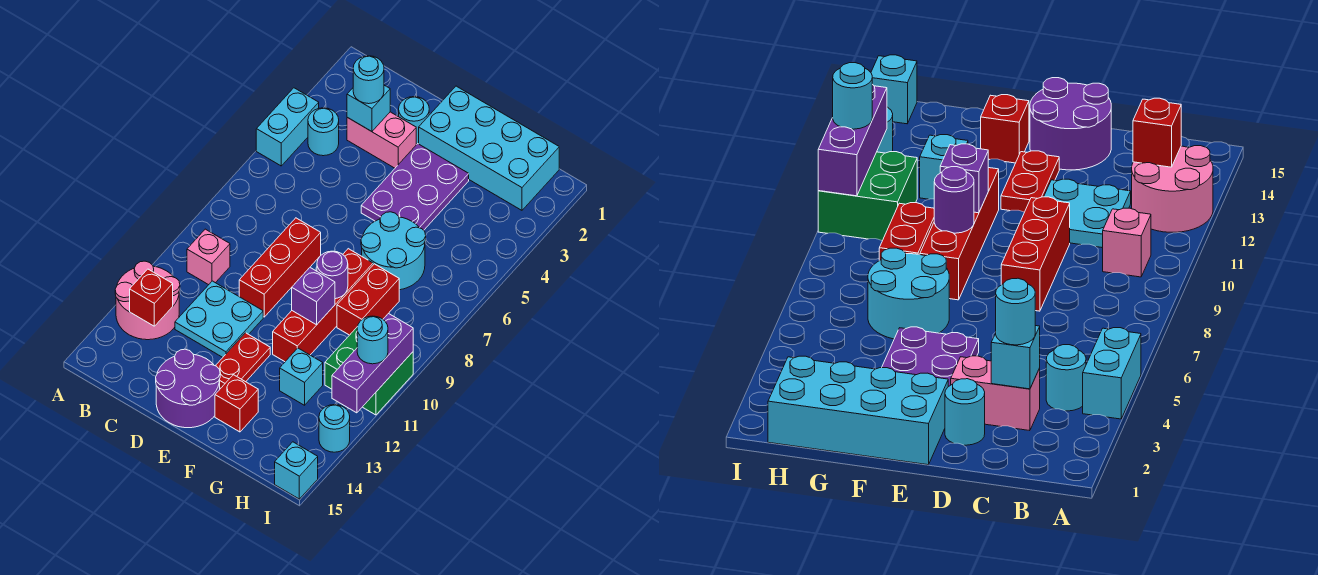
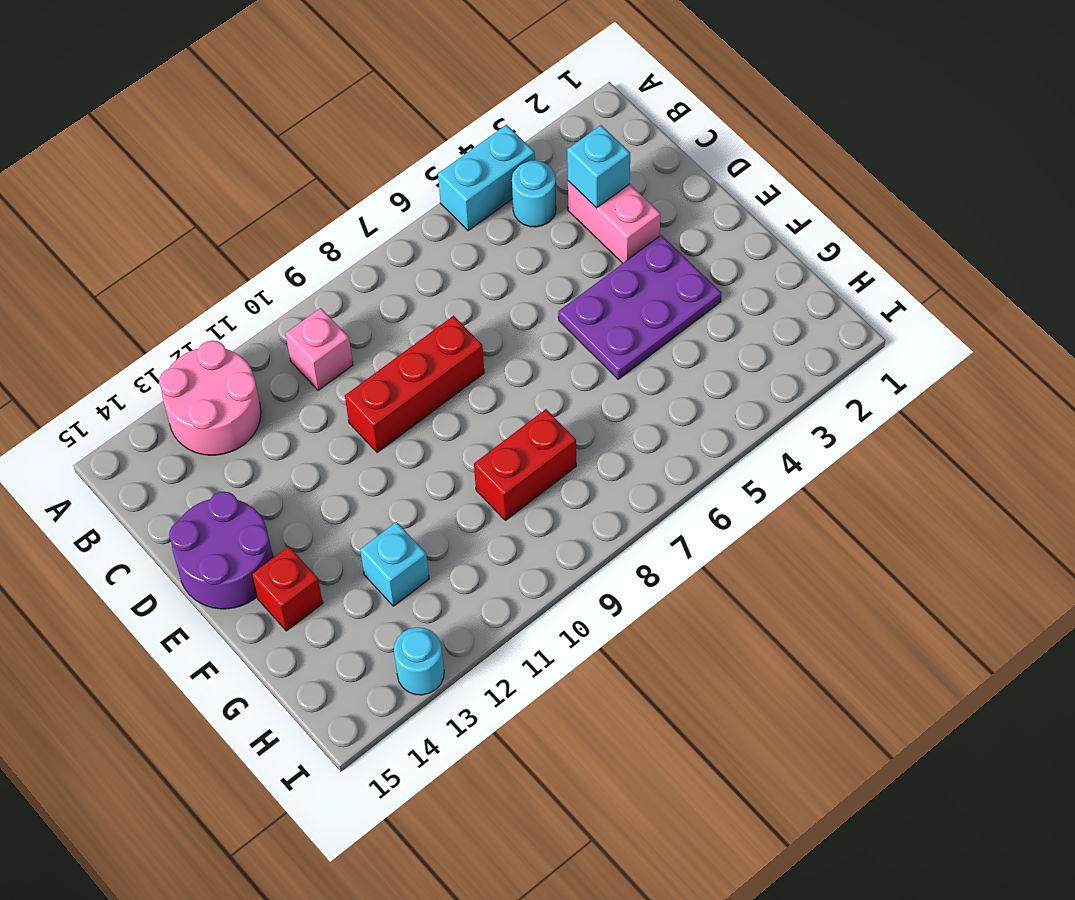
none -> cyan plate C11:D12 level 1
none -> cyan round brick D2 level 1
none -> cyan brick E1:H2 level 1

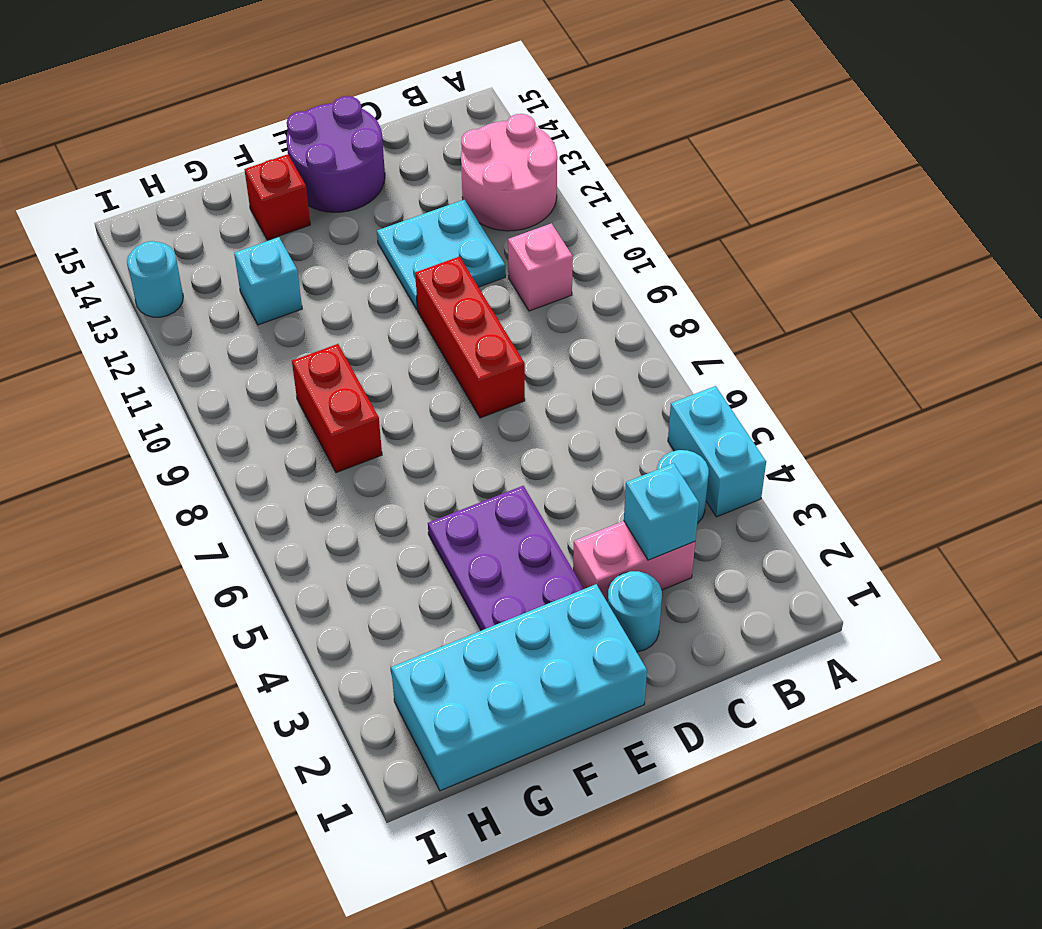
none -> red plate E12:E13 level 1
none -> cyan round brick F6:G7 level 1
none -> red brick F8:F11 level 1

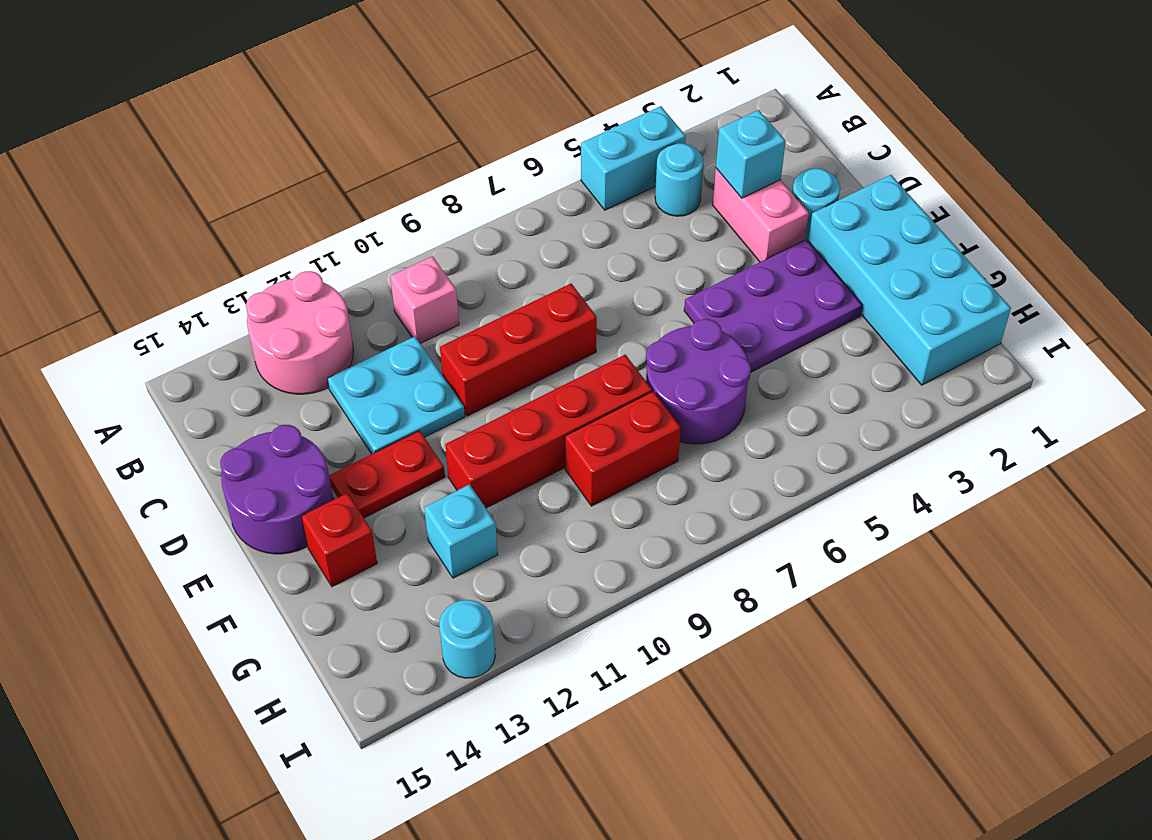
purple round brick F6:G7 level 1 -> cyan round brick F6:G7 level 1
none -> green brick H10:I11 level 1
none -> cyan brick I15 level 1
none -> red brick B13 level 2

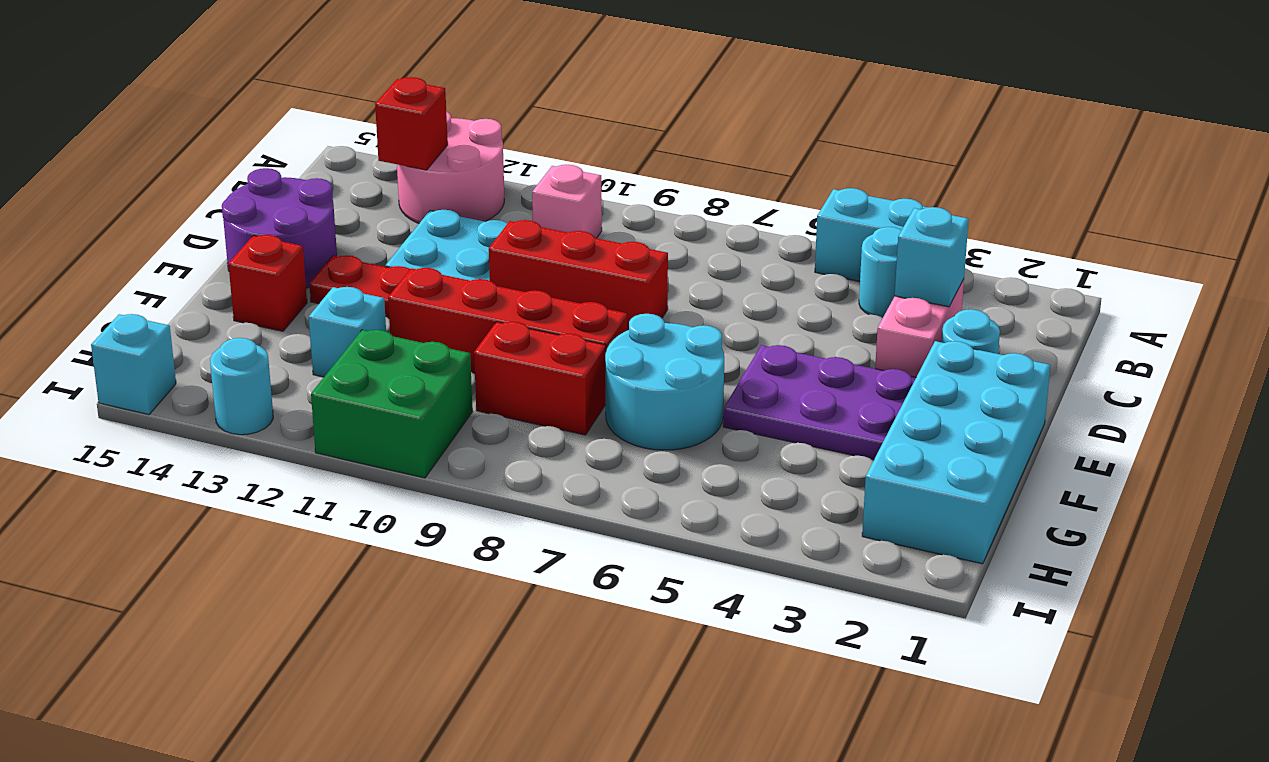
none -> purple round brick F9 level 2
none -> purple brick F10 level 2
none -> purple brick I10:I12 level 2

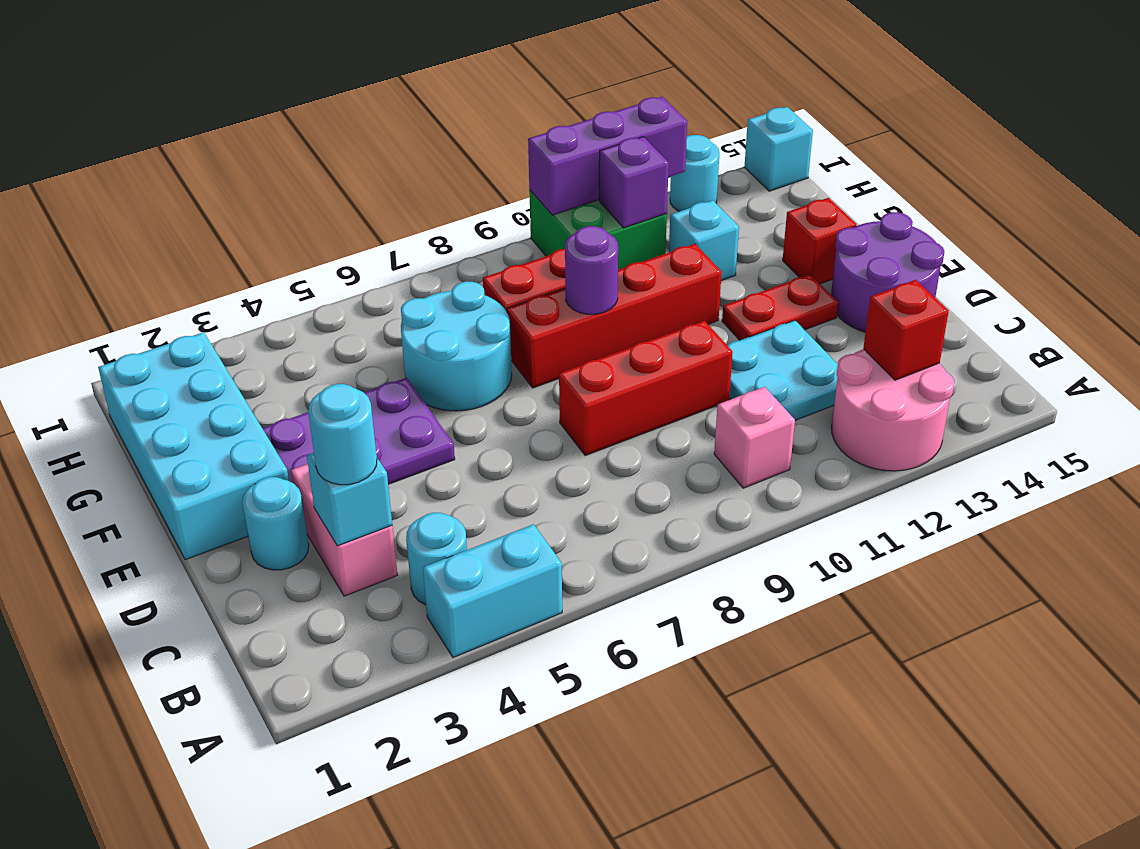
purple brick H11 level 2 -> purple brick F10 level 2
none -> cyan round brick I11 level 3

